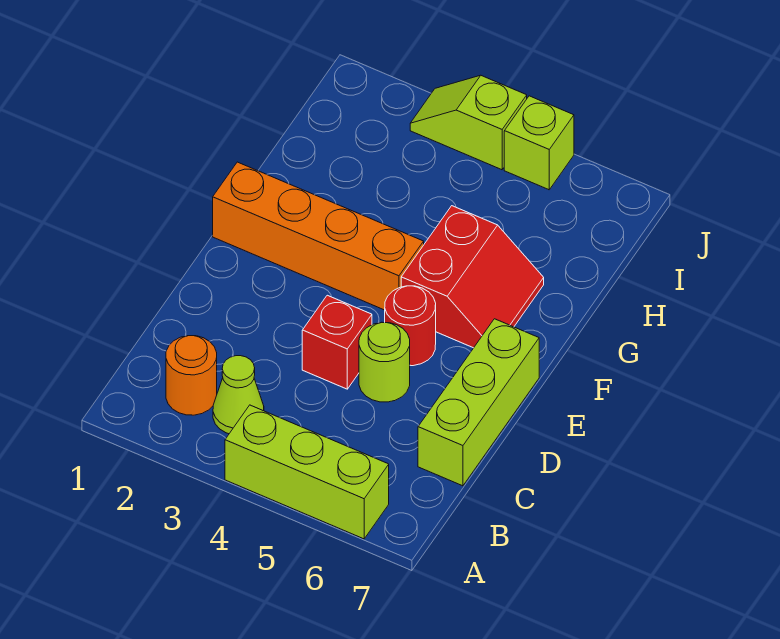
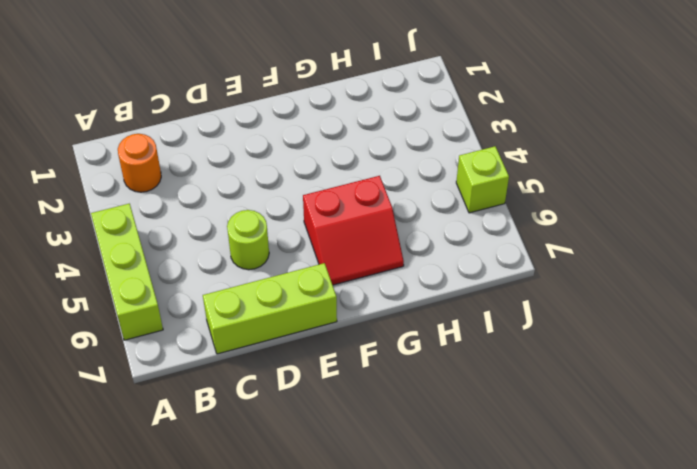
none -> lime cone B3 level 1
none -> red brick D4 level 1

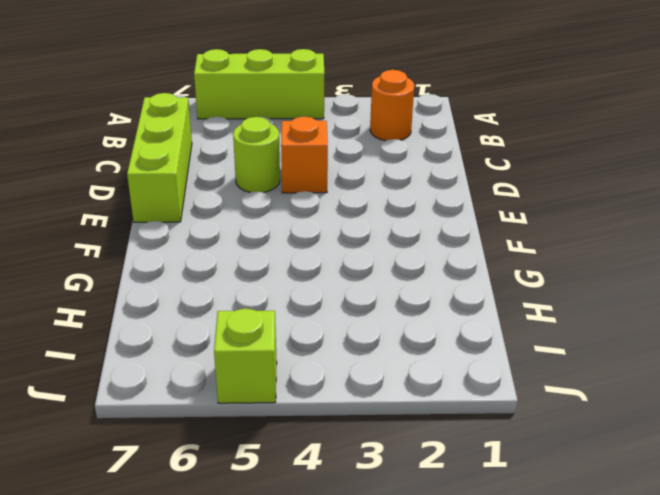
orange brick D4 level 1 -> red brick D4 level 1
none -> lime cone B3 level 1
none -> red round brick E5 level 1

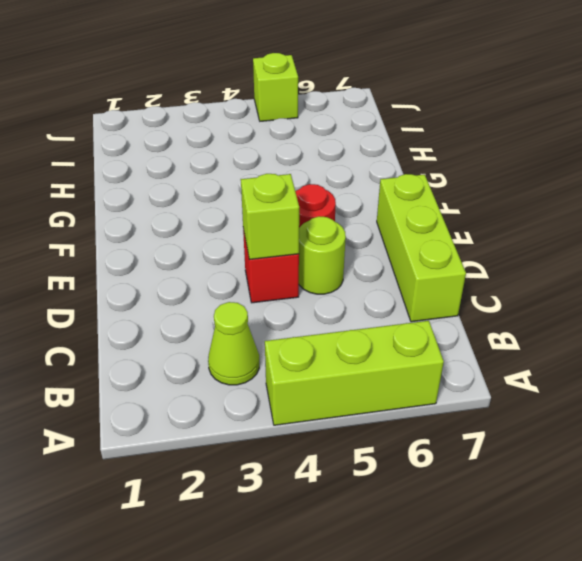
lime brick D4 level 2 -> none
none -> orange round brick B2 level 1
none -> orange brick F1:F4 level 1

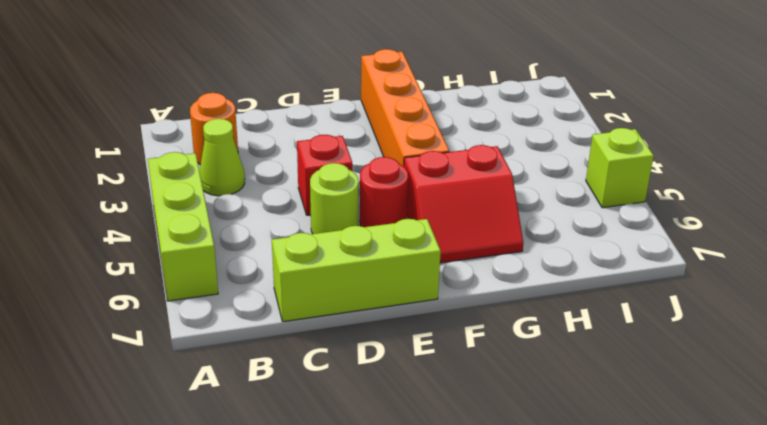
none -> lime slope J3:J4 level 1 top 4

